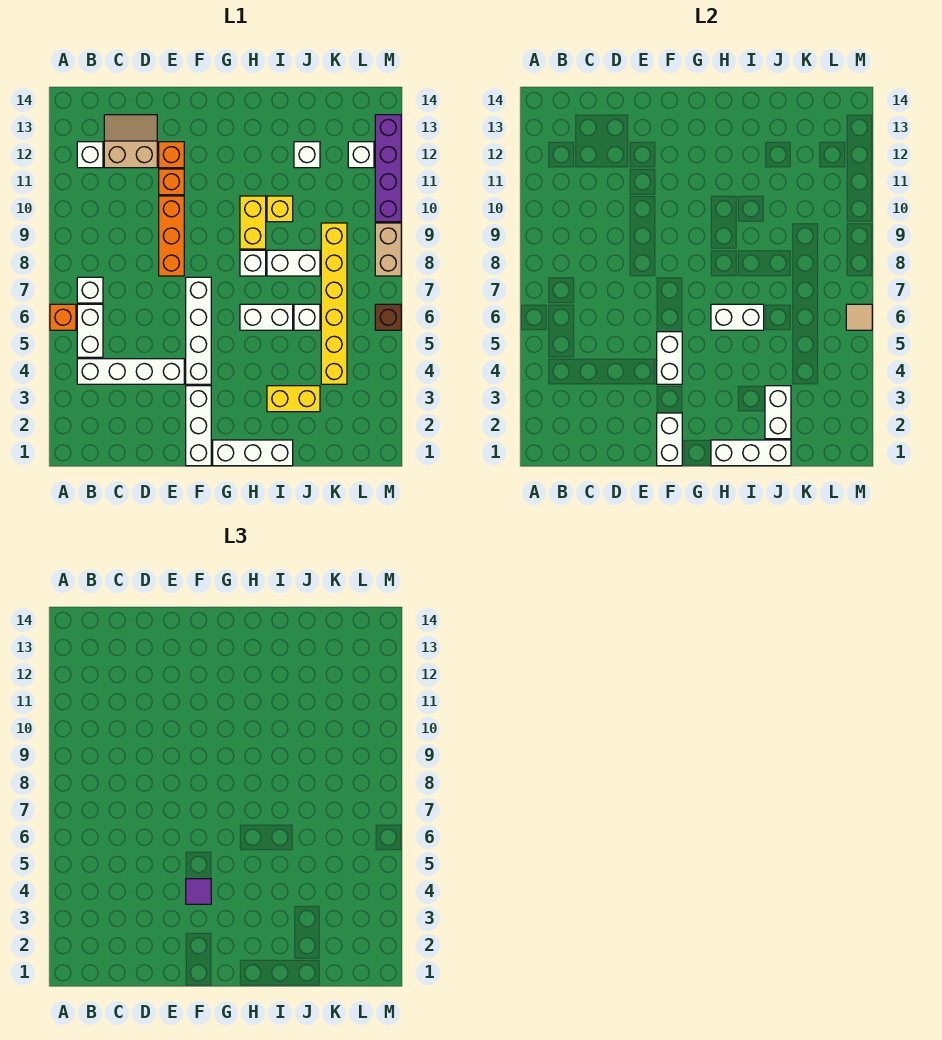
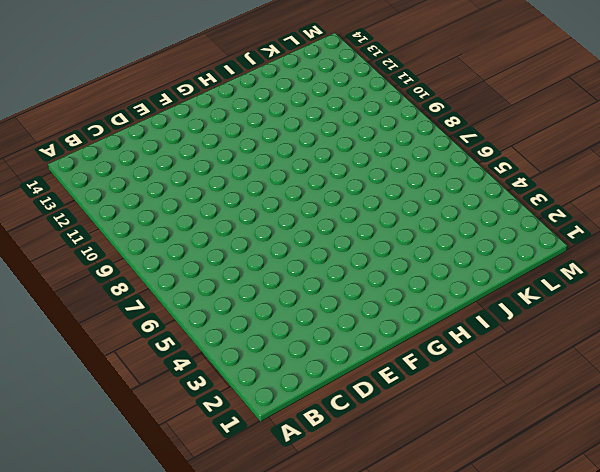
none -> orange brick A6 level 1
none -> white brick B4:E4 level 1
none -> white brick B5:B6 level 1
none -> white brick B7 level 1

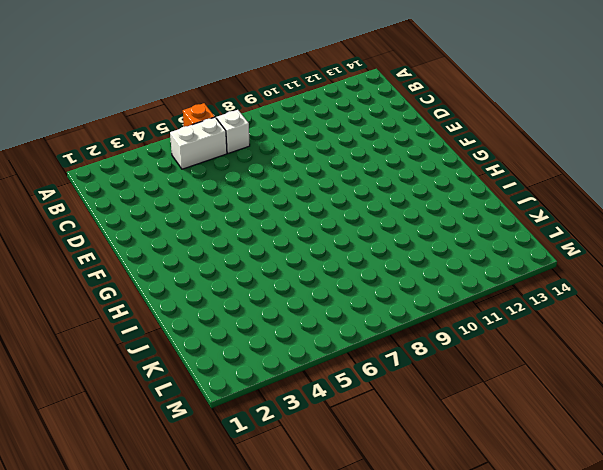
none -> white brick B4:E4 level 1
none -> white brick B12 level 1
none -> tan slope C12:D13 level 1 top 12
none -> orange brick E8:E10 level 1

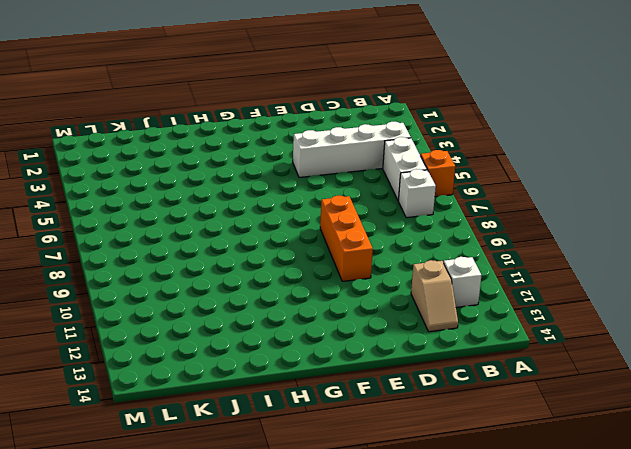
tan slope C12:C13 level 1 top 12 -> tan slope C12:D13 level 1 top 12
none -> orange brick E11 level 1
none -> orange brick E12 level 1
none -> white brick F1:F3 level 1
none -> white brick F4:F7 level 1

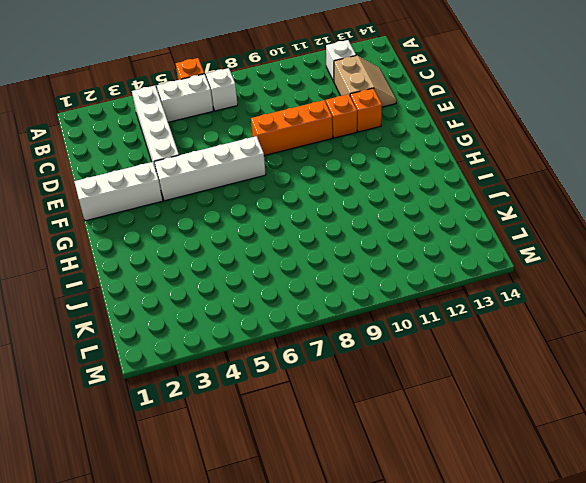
none -> white brick G1:I1 level 1
none -> white brick H6:I6 level 1
none -> white brick H8 level 1
none -> yellow brick H9:H10 level 1

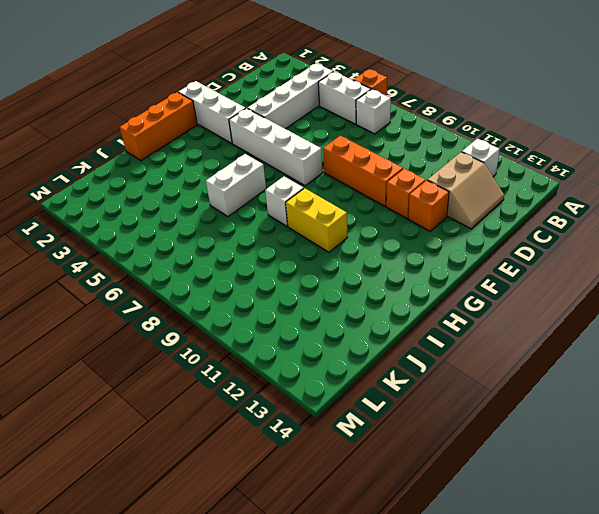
orange brick G1:I1 level 1 -> white brick G1:I1 level 1
none -> yellow brick I3:J3 level 1
none -> white brick I8:J8 level 1
none -> yellow brick I10 level 1
none -> white brick J6 level 1

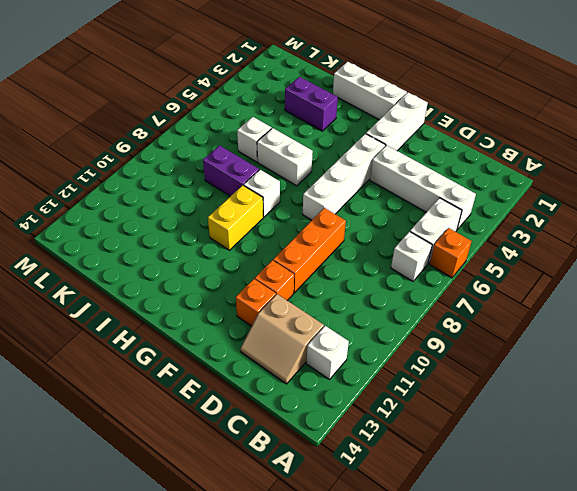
purple brick I3:J3 level 1 -> yellow brick I3:J3 level 1
purple brick I8:J8 level 1 -> white brick I8:J8 level 1
none -> yellow brick I10 level 1
none -> white brick J12 level 1
none -> yellow brick K4:K9 level 1
none -> white brick L12 level 1

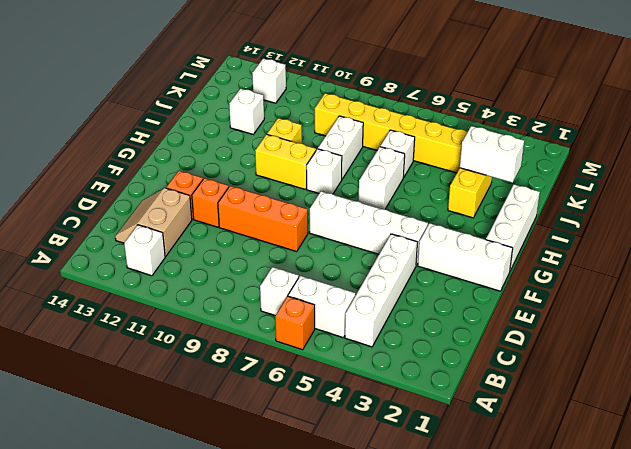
none -> brown brick M6 level 1
none -> tan brick M8:M9 level 1
none -> purple brick M10:M13 level 1
none -> white brick F1:F2 level 2

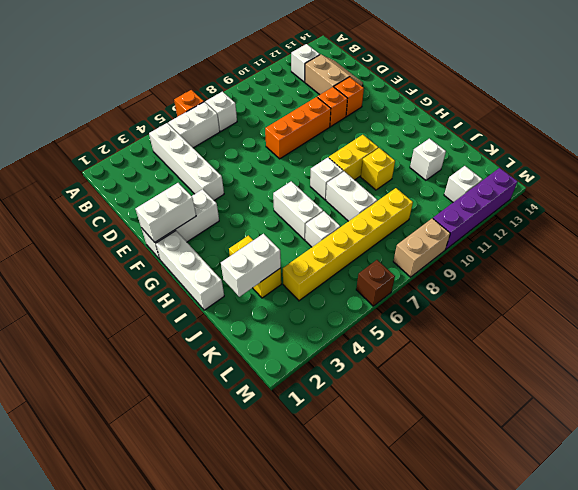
none -> white brick F4:F7 level 1
none -> white brick F4:F5 level 2
none -> white brick H1:J1 level 2
none -> white brick H6:I6 level 2

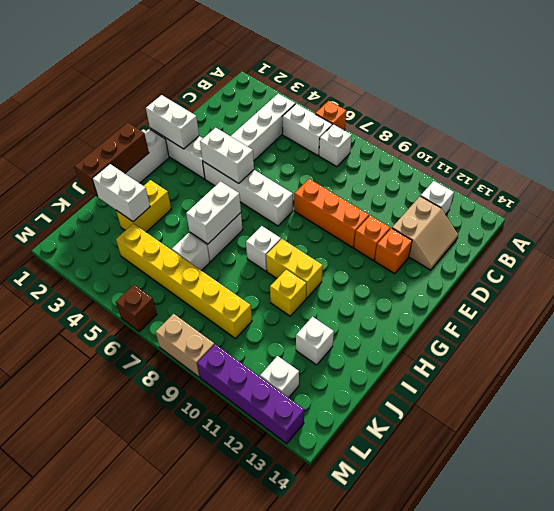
brown brick H1:J1 level 2 -> white brick H1:J1 level 2
none -> white brick I8:J8 level 1
none -> tan tile M6 level 2
none -> purple tile F4 level 3

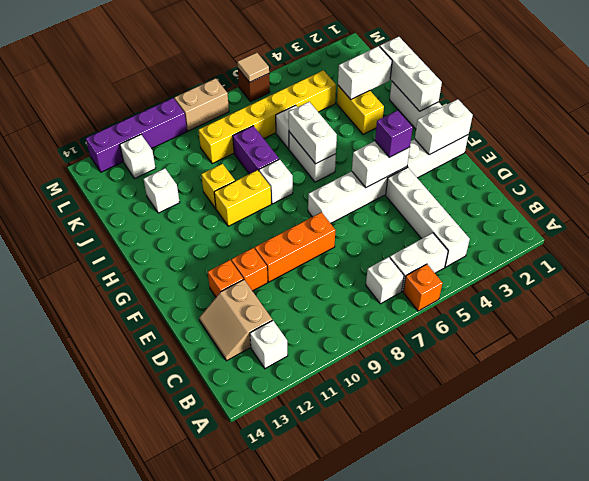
purple brick F4 level 3 -> purple tile F4 level 3
purple brick I8:J8 level 1 -> white brick I8:J8 level 1

